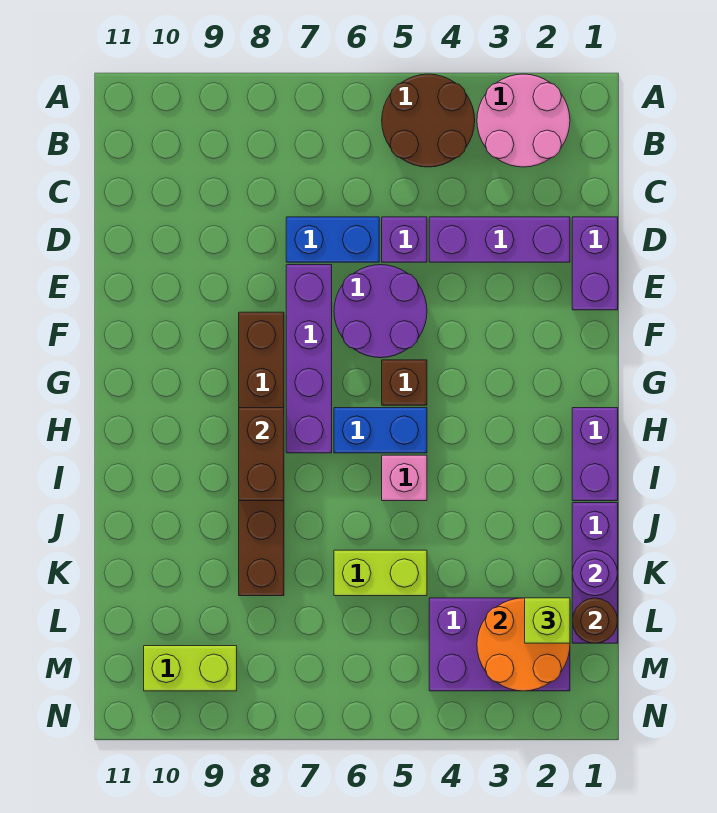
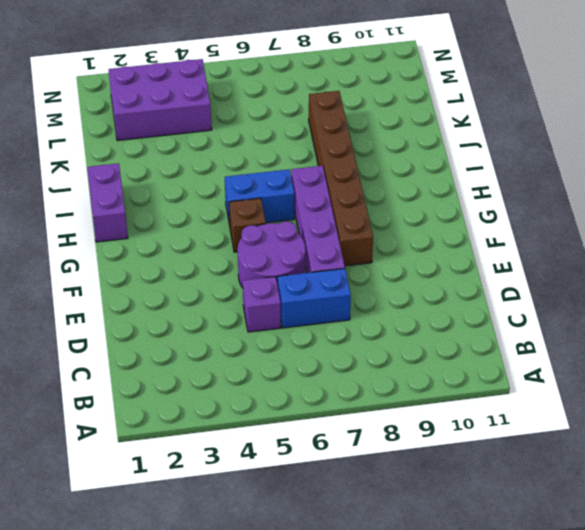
none -> pink round brick A2:B3 level 1
none -> brown round brick A4:B5 level 1
none -> purple brick D1:E1 level 1

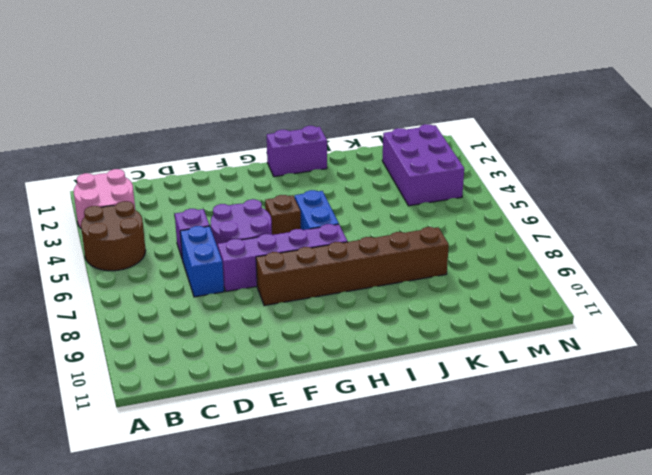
none -> purple brick D1:E1 level 1
none -> purple brick D2:D4 level 1
none -> pink brick I5 level 1

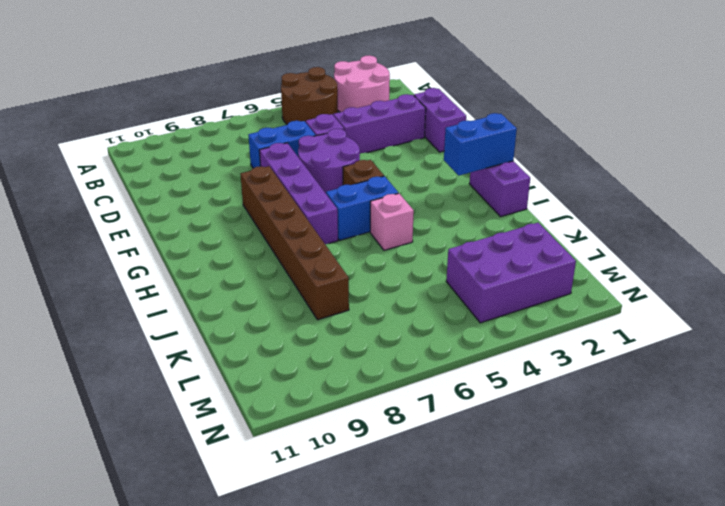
blue brick H1:H2 level 2 -> none
none -> purple brick J1:L1 level 1
none -> lime brick K5:K6 level 1
none -> lime brick M9:M10 level 1

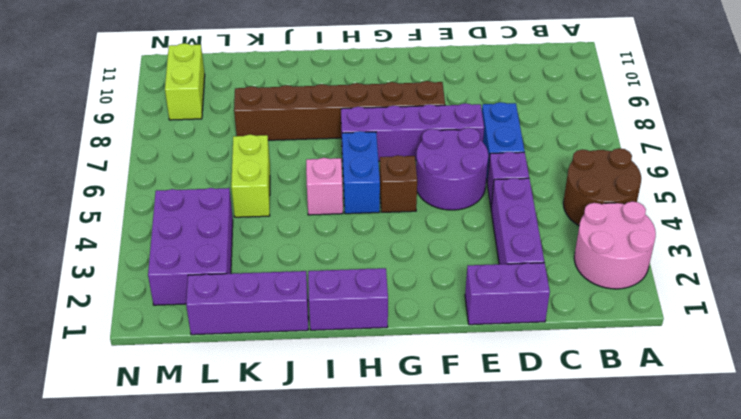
none -> brown brick H8:I8 level 2
none -> purple round brick K1 level 2
none -> brown round brick L1 level 2

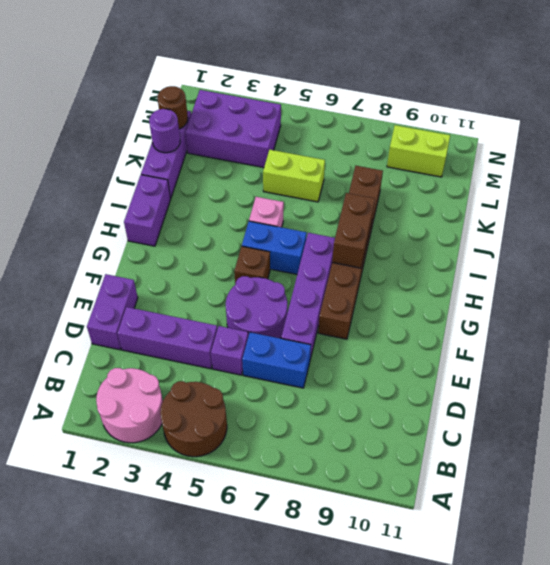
none -> orange round brick L2:M3 level 2
none -> lime brick L2 level 3

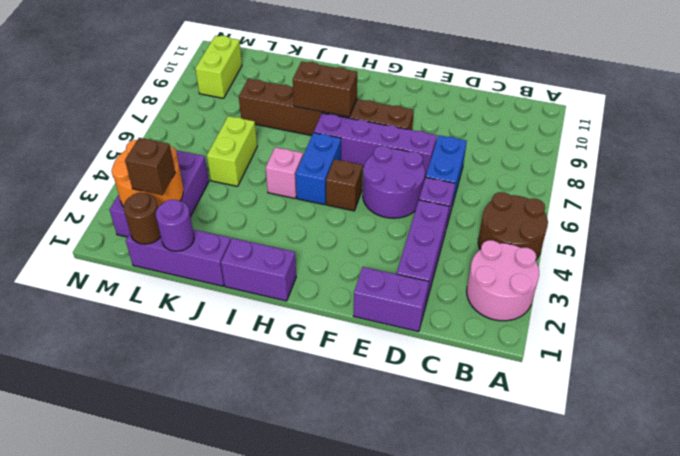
brown brick L2 level 3 -> lime brick L2 level 3

